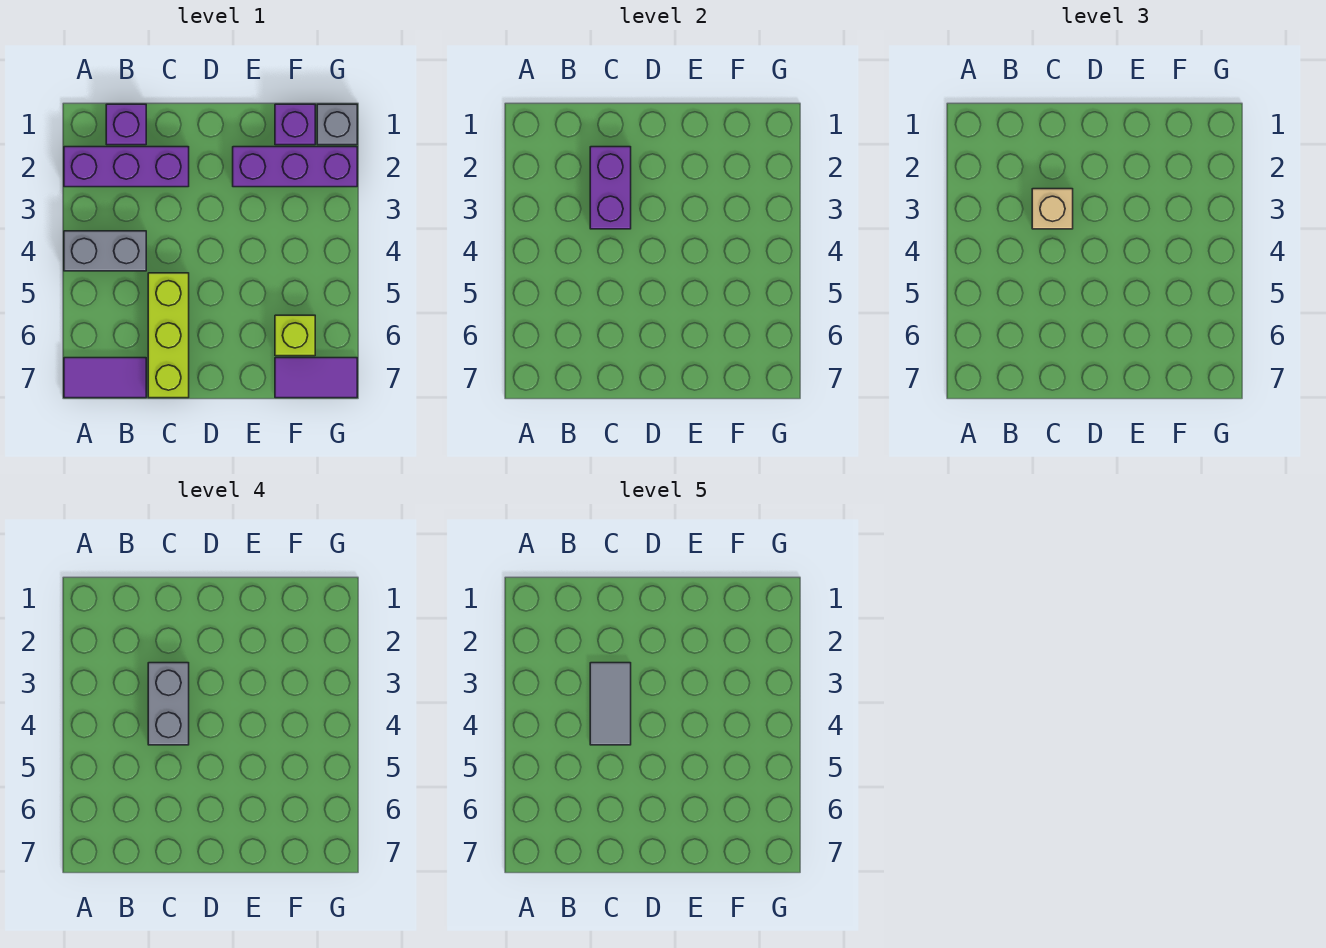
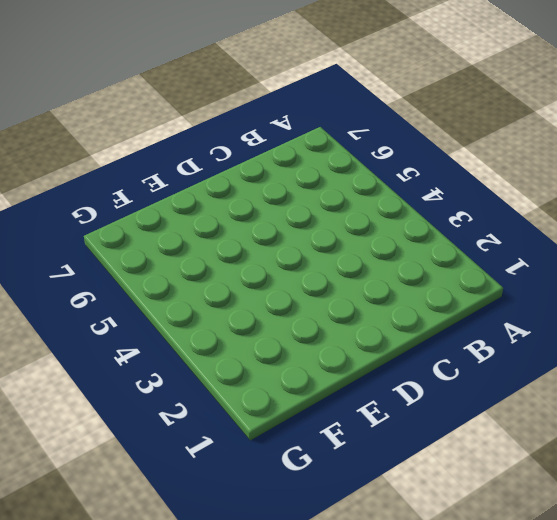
none -> purple brick A2:C2 level 1
none -> grey brick A4:B4 level 1
none -> purple tile A7:B7 level 1

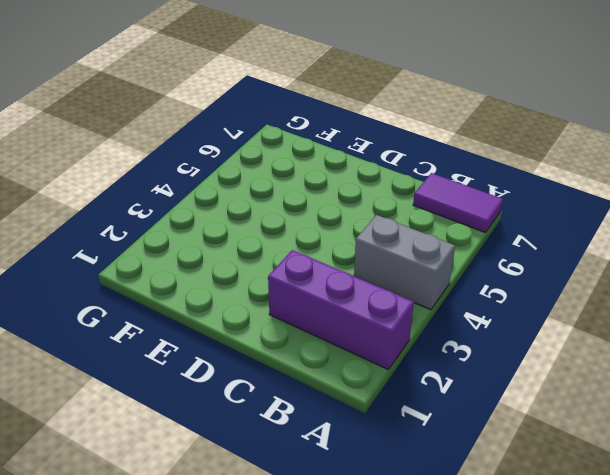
none -> purple brick B1 level 1
none -> lime brick C5:C7 level 1
none -> purple brick E2:G2 level 1

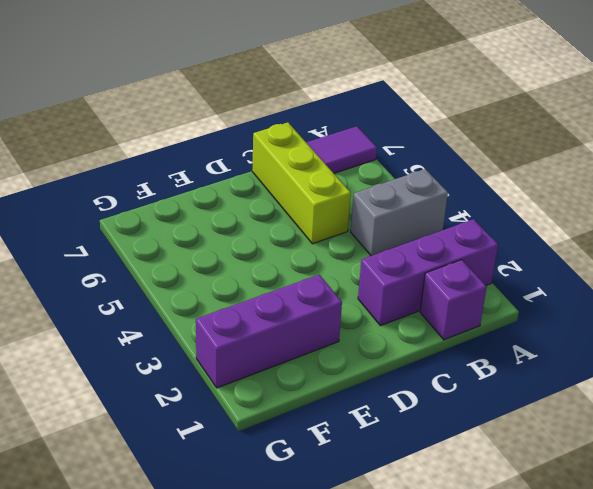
none -> purple brick F1 level 1
none -> lime brick F6 level 1
none -> purple tile F7:G7 level 1

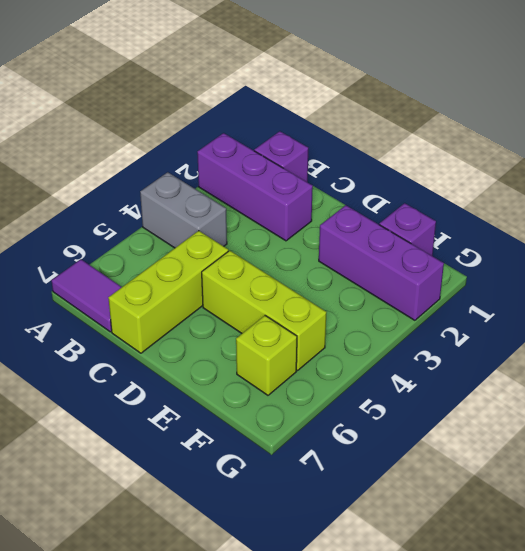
lime brick D5:F5 level 1 -> none
none -> purple tile F7:G7 level 1
none -> grey brick G1 level 1
none -> purple brick C2:C3 level 2

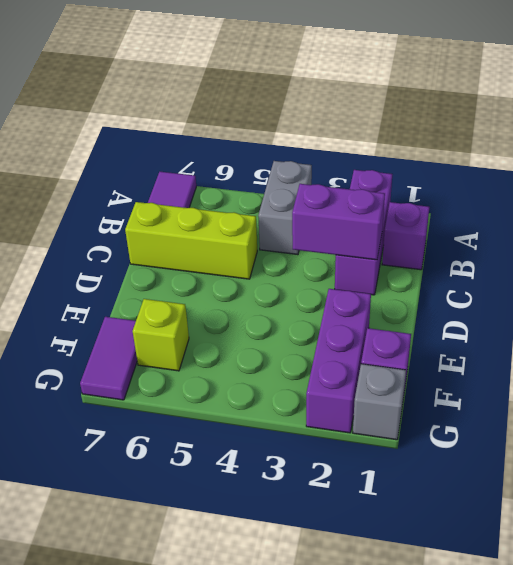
none -> tan brick C3 level 3
none -> grey brick C3:C4 level 4
none -> grey tile C3:C4 level 5

